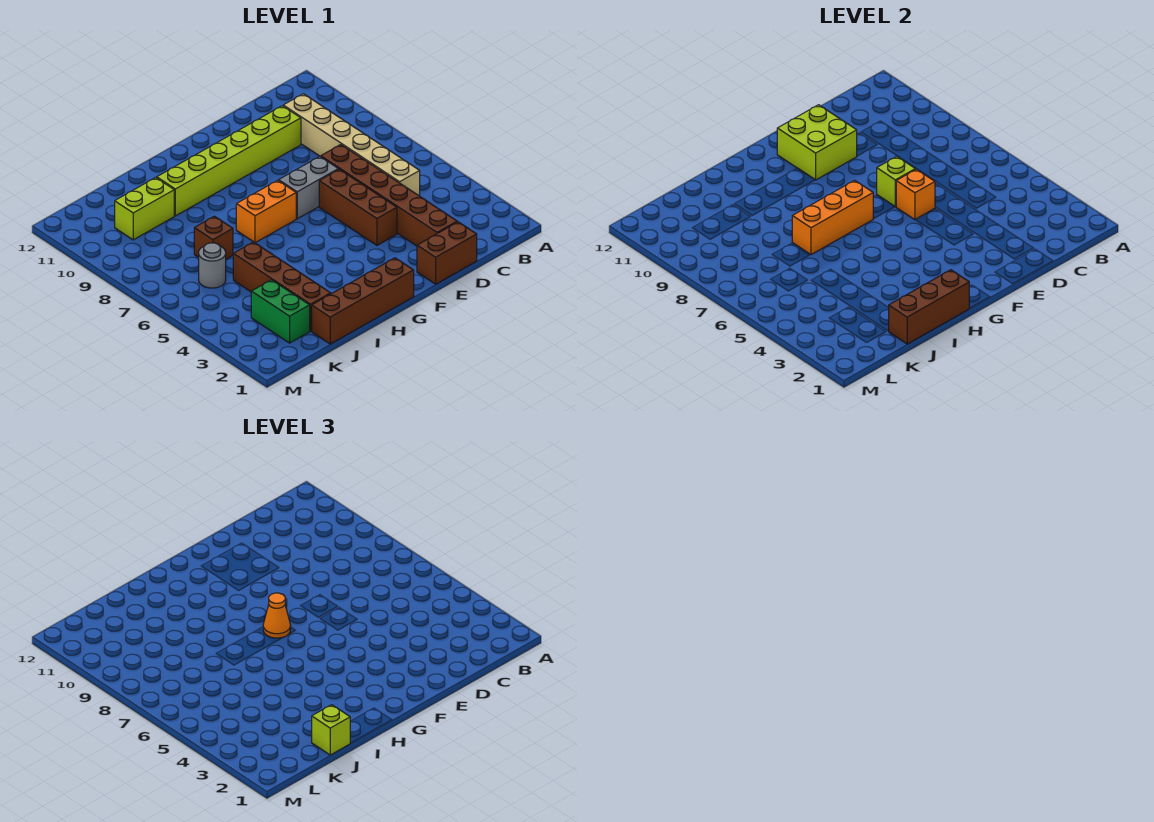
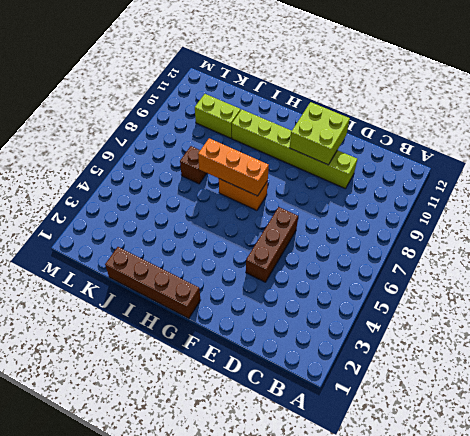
none -> tan brick C5:C10 level 1
none -> brown brick D1:E1 level 1
none -> brown brick D2:D7 level 1

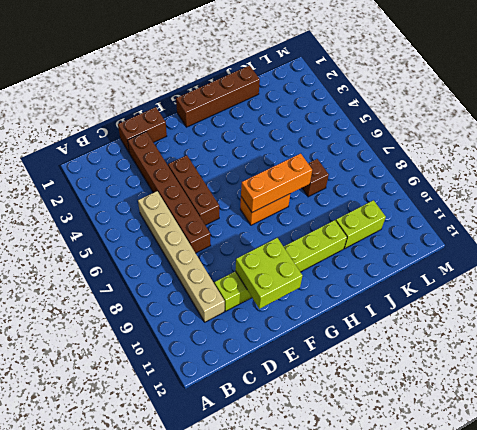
none -> grey brick E7:F7 level 1
none -> brown brick J2:J5 level 1
none -> green brick K2:K3 level 1

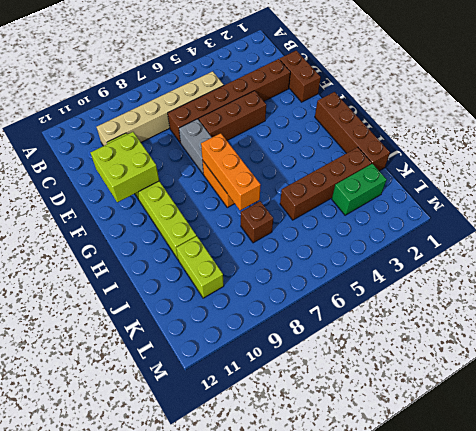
none -> grey round brick K6 level 1
none -> orange brick E6 level 2
none -> lime brick E7 level 2

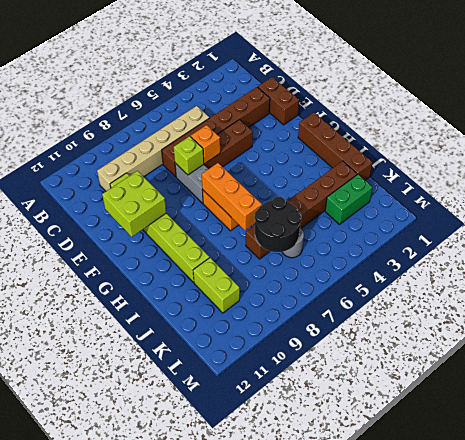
black round brick J6:K7 level 2 -> none
none -> brown brick H1:J1 level 2
none -> orange cone G7 level 3
none -> lime brick J1 level 3

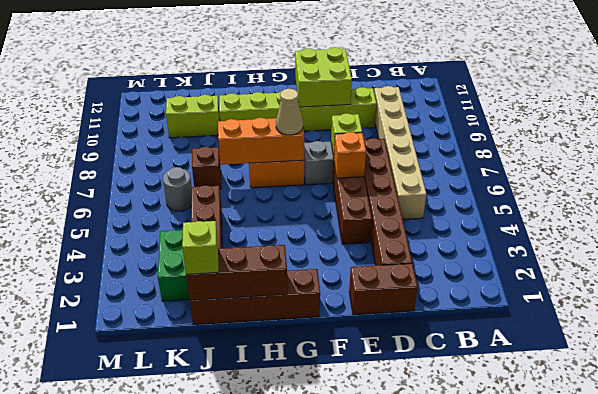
tan cone G7 level 3 -> orange cone G7 level 3

